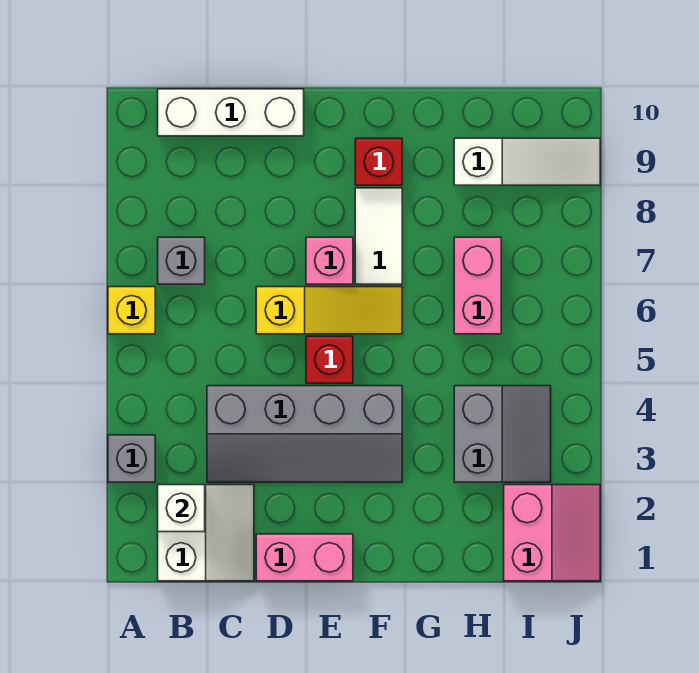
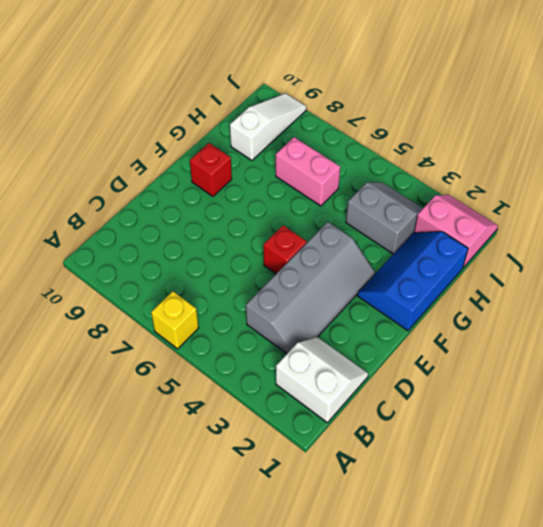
blue slope F1:H2 level 1 top 1 -> none
none -> grey brick A3 level 1
none -> grey brick B7 level 1
none -> white brick B10:D10 level 1

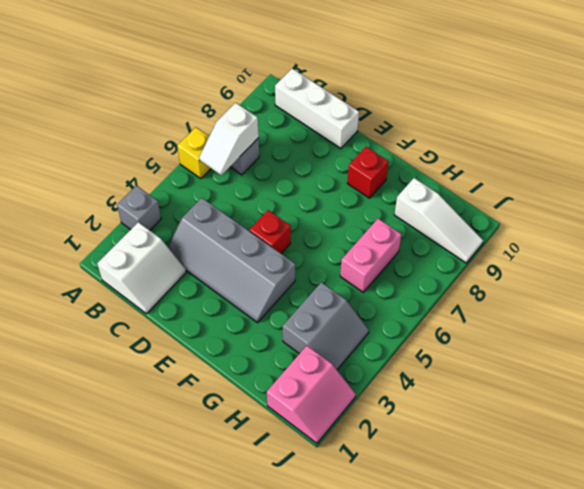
white slope B6:B7 level 2 top 7 -> none
none -> pink brick D1:E1 level 1
none -> yellow slope D6:F6 level 1 top D
none -> pink brick E7 level 1

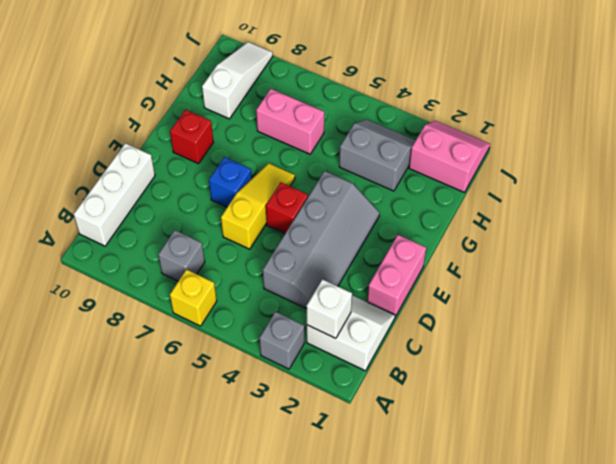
blue brick E7 level 1 -> pink brick E7 level 1
none -> white tile F7:F8 level 1

